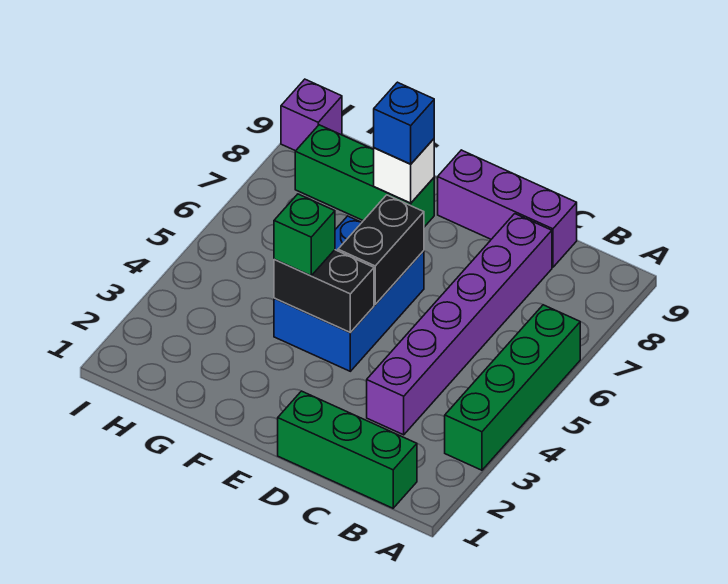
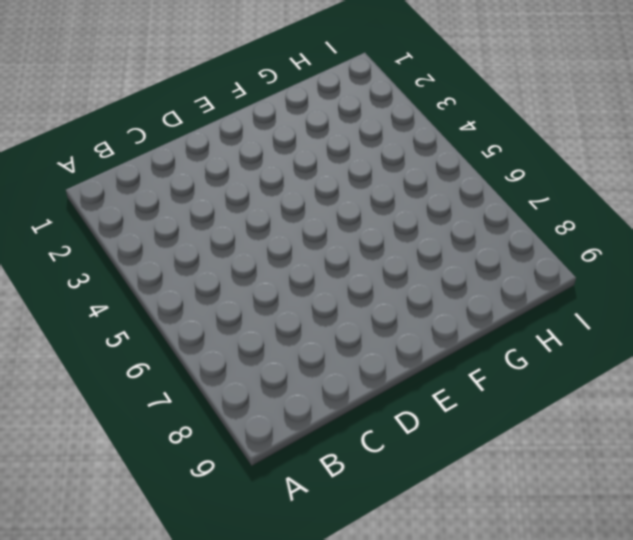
none -> green brick A3:A6 level 1
none -> green brick B1:D1 level 1
none -> purple brick C3:C8 level 1

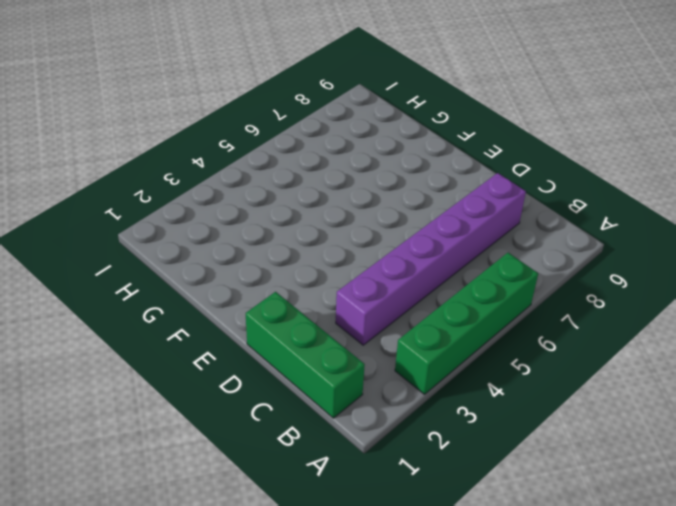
none -> purple brick C9:E9 level 1
none -> blue brick E4:F6 level 1
none -> green brick F8:H8 level 1

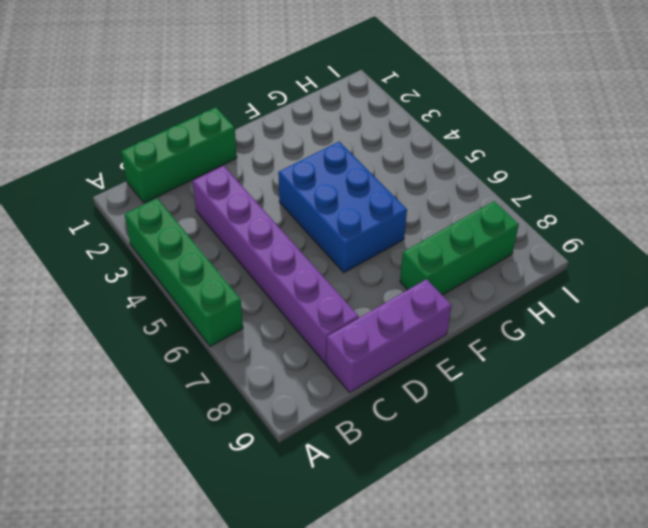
none -> purple brick I9 level 1
none -> black brick E4:F4 level 2
none -> black brick E5:E6 level 2

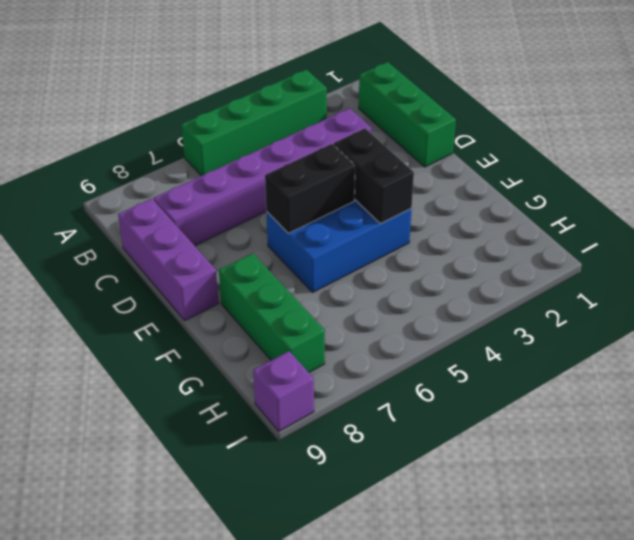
none -> white brick F8 level 2
none -> green brick F4 level 3
none -> blue brick F8 level 3

